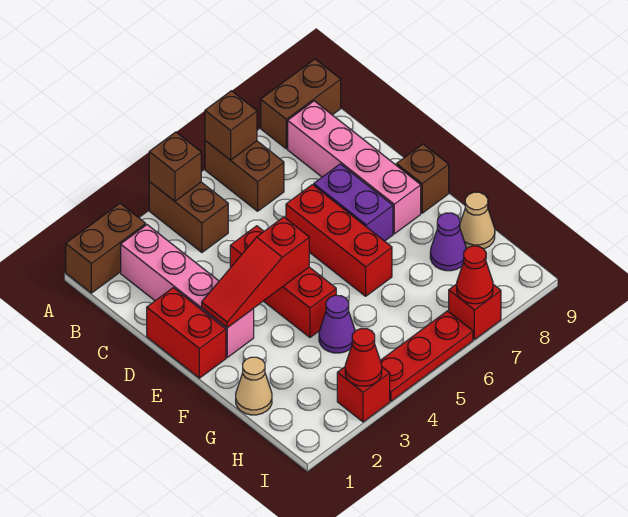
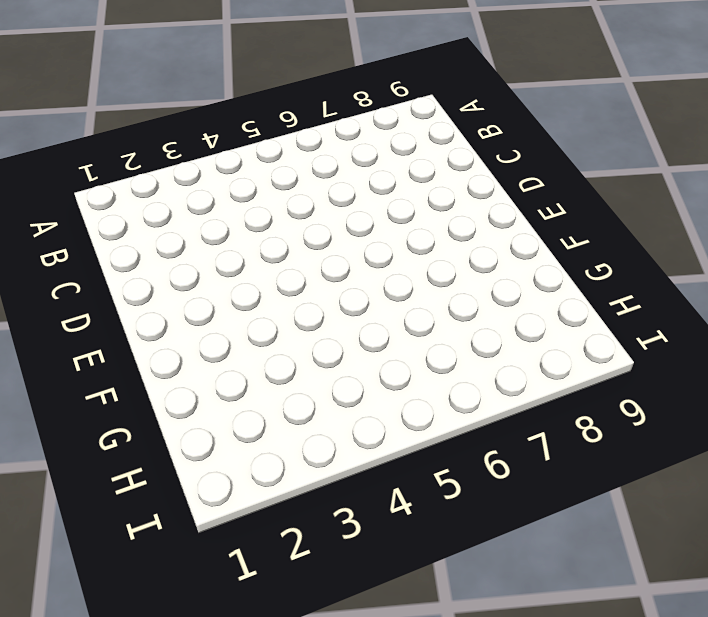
none -> brown brick A1:A2 level 1
none -> brown brick A4:B4 level 1
none -> brown brick A6:B6 level 1

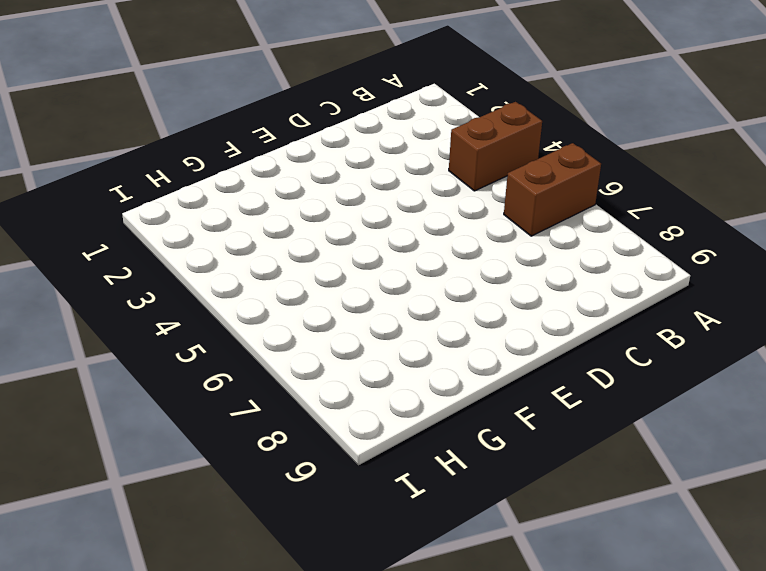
none -> brown brick A1:A2 level 1
none -> brown brick A8:A9 level 1
none -> pink brick B2:E2 level 1

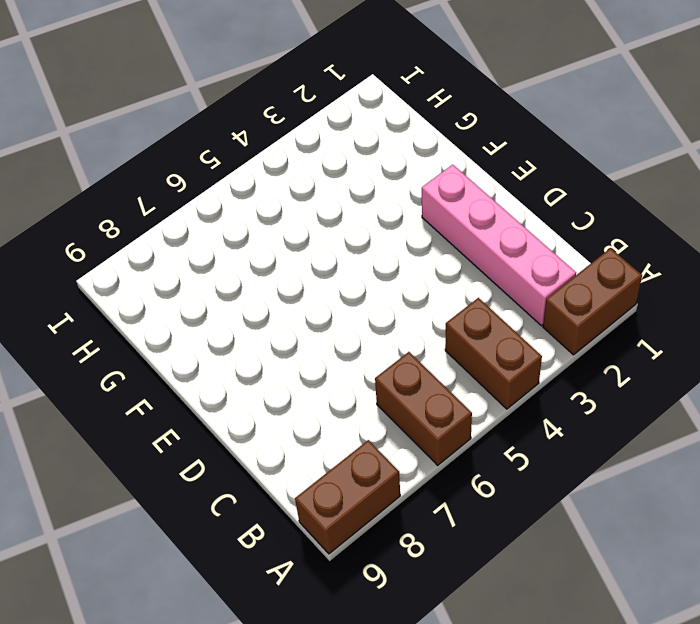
none -> pink brick B8:E8 level 1
none -> red brick D1:E1 level 1
none -> red brick D4:F4 level 1

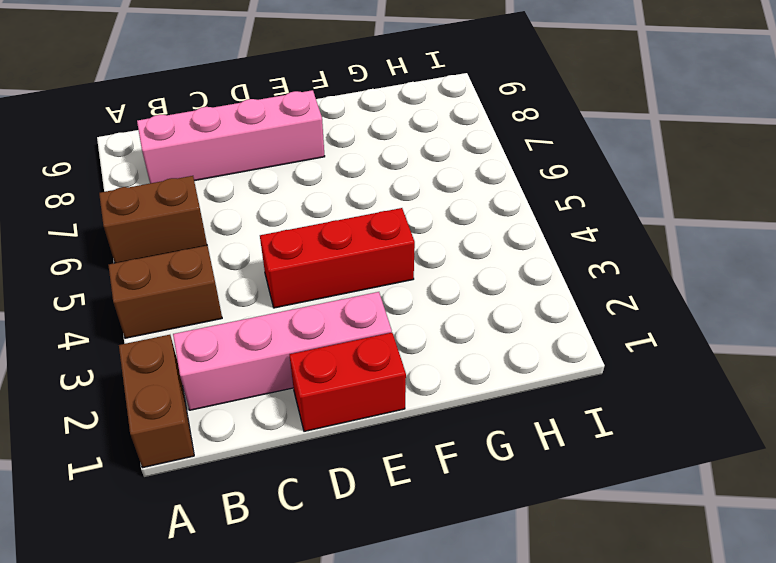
none -> brown brick A8:A9 level 1
none -> red brick D6:F6 level 1
none -> purple brick D7:E7 level 1

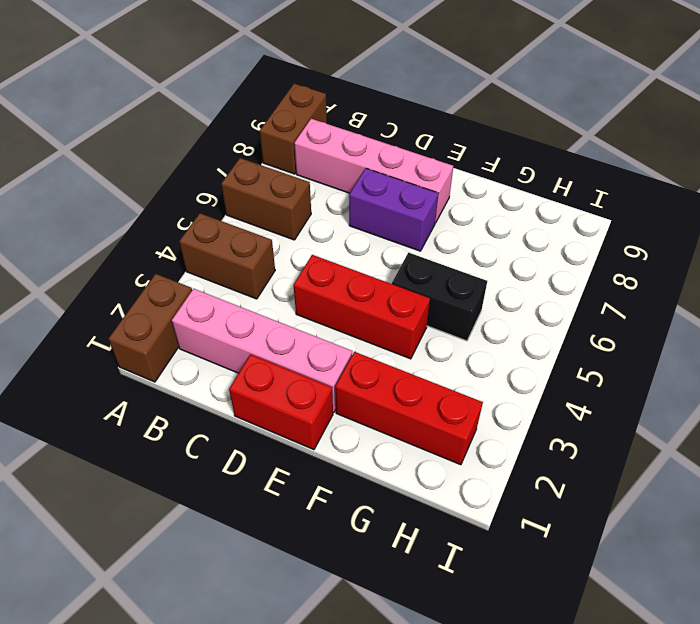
red brick F2:H2 level 1 -> red brick D6:F6 level 1
black brick F5:G5 level 1 -> none
none -> brown brick E9 level 1
none -> tan cone G1 level 1
none -> purple cone G4 level 1

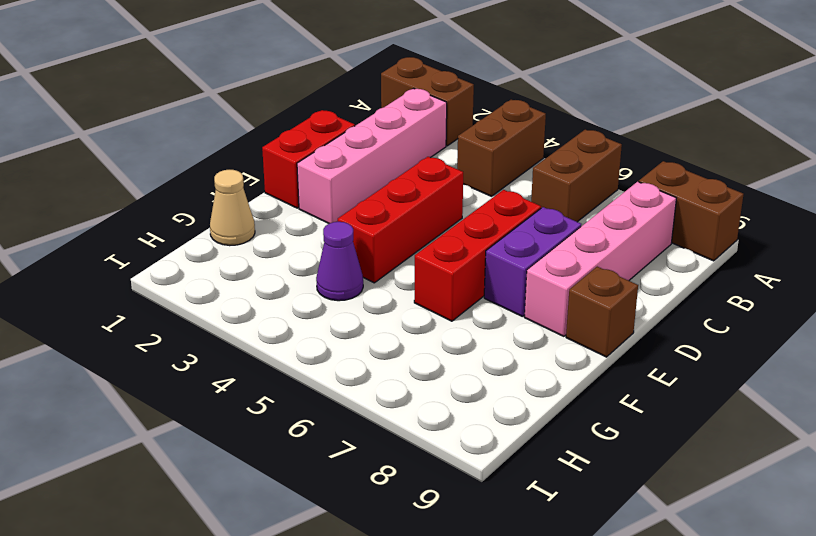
none -> purple cone G8 level 1
none -> tan cone G9 level 1
none -> red brick I3 level 1

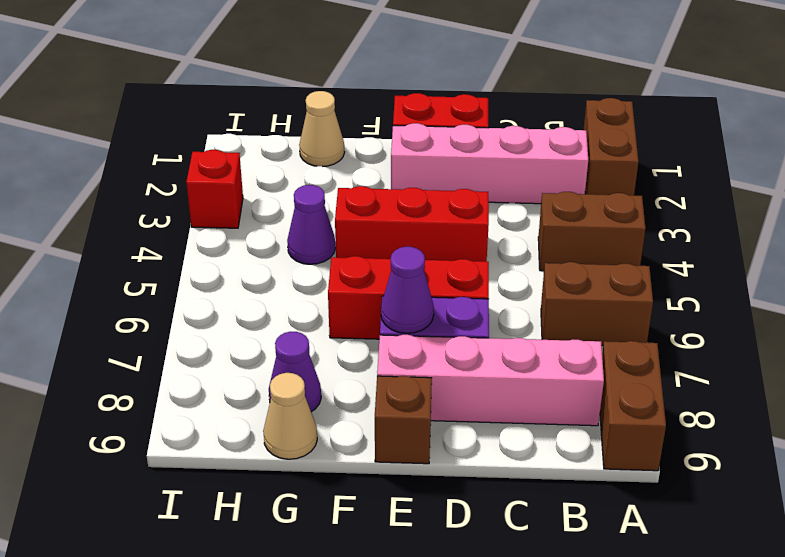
purple cone E7 level 2 -> none
none -> red plate I4:I6 level 1
none -> red brick I7 level 1
none -> brown brick A4 level 2

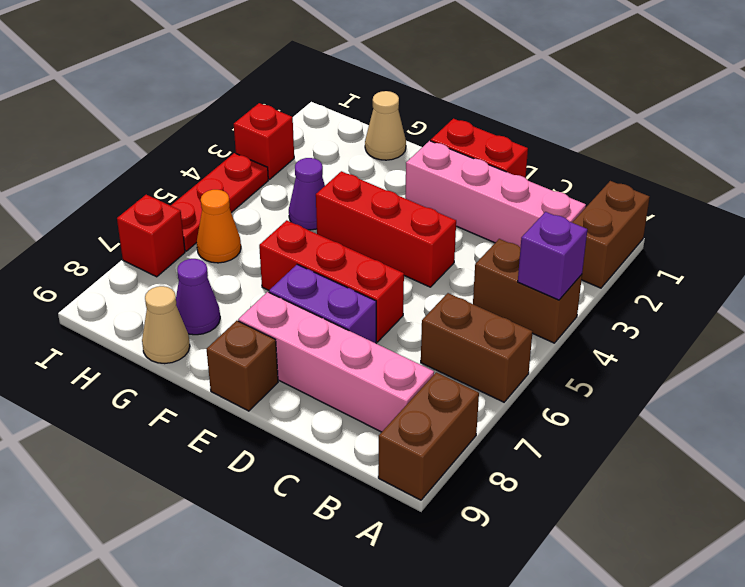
purple brick A4 level 2 -> brown brick A4 level 2
orange cone H6 level 1 -> none
none -> brown brick A6 level 2
none -> red slope E2:E4 level 2 top 4
none -> red cone I3 level 2

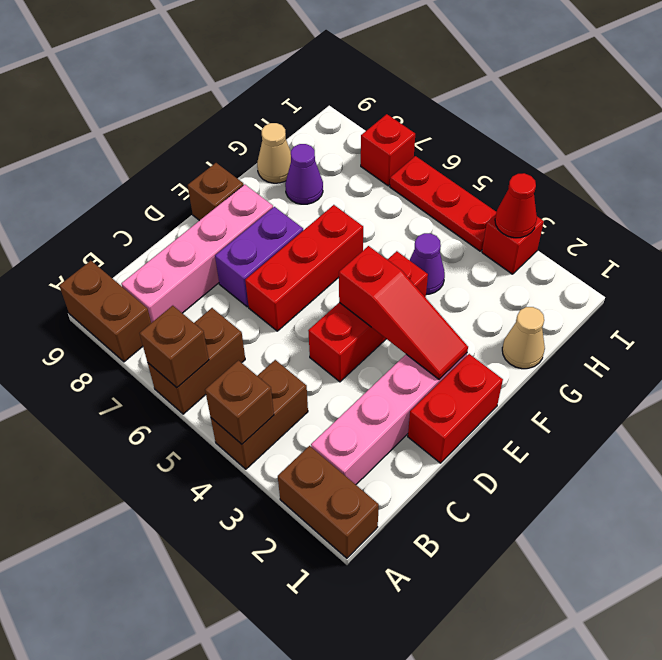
none -> red cone I7 level 2

